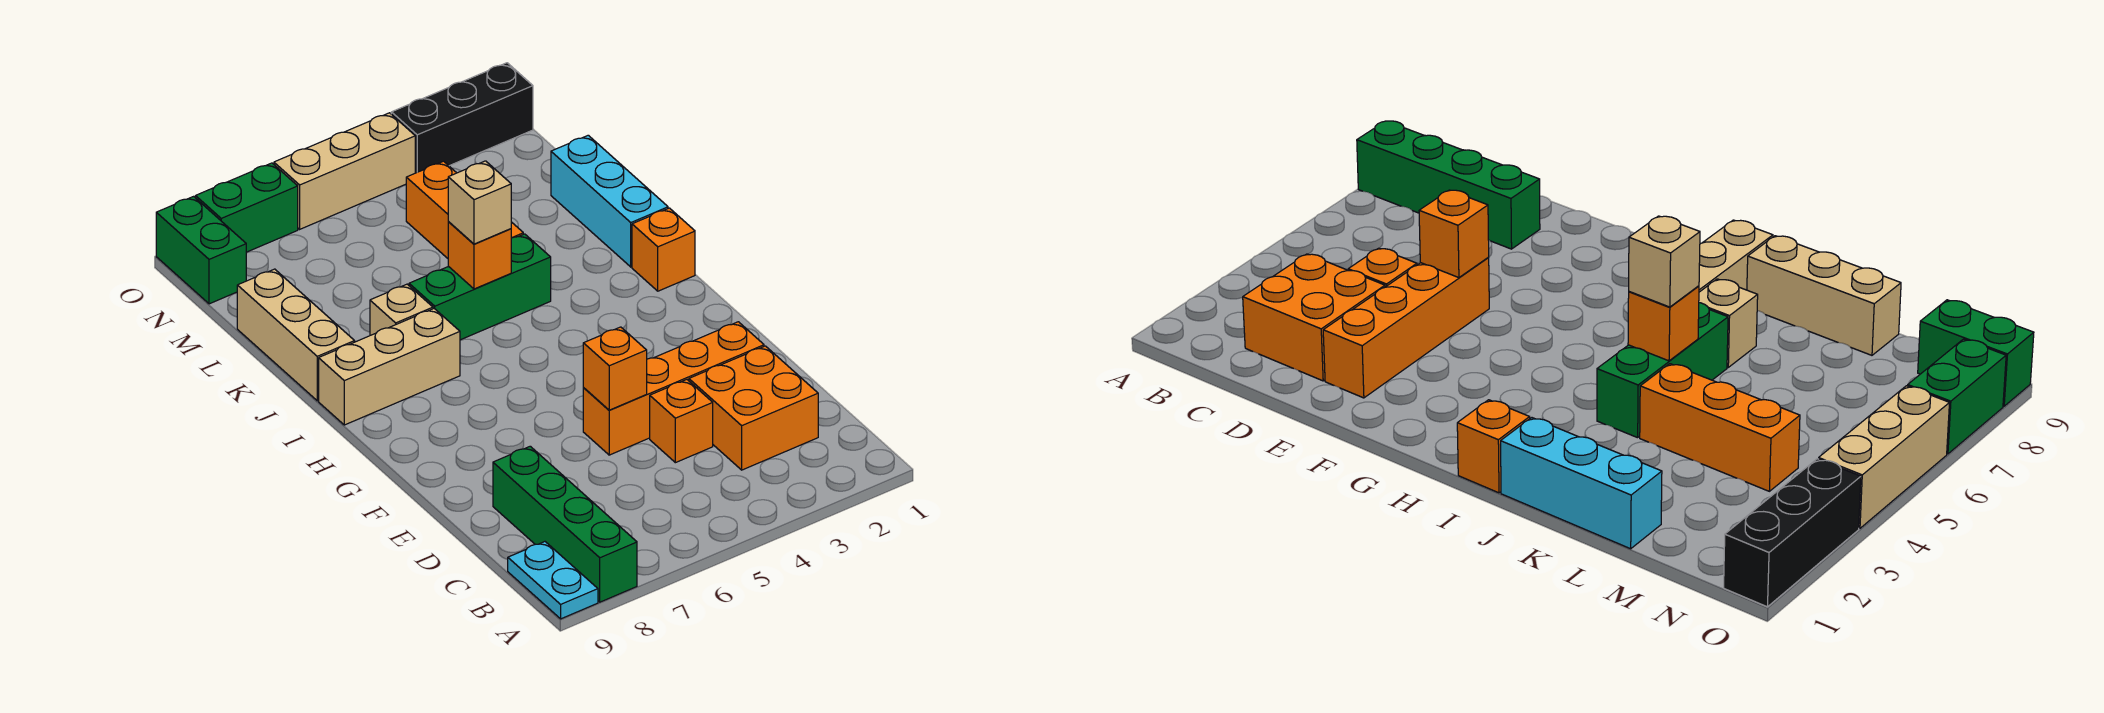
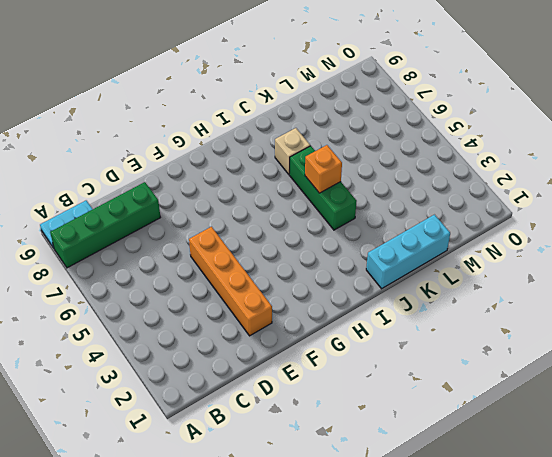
none -> orange brick C2:D3 level 1
none -> orange brick D4 level 1
none -> orange brick I1 level 1

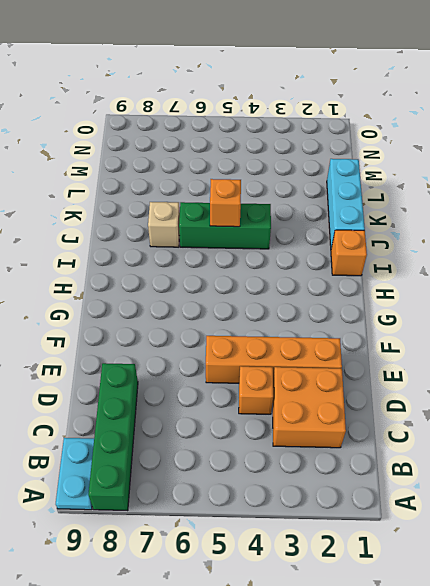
none -> tan brick I7:I9 level 1
none -> tan brick J9:L9 level 1
none -> orange brick K4:M4 level 1

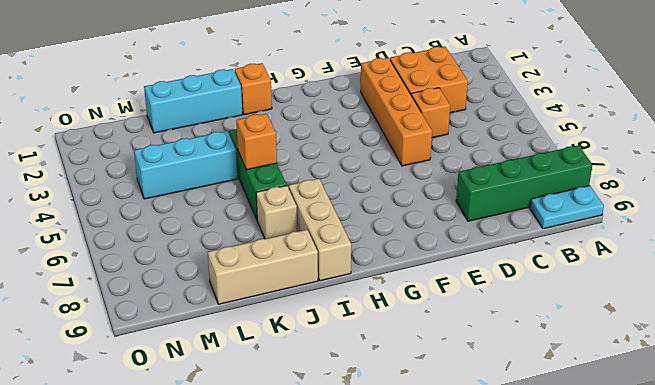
cyan brick K4:M4 level 1 -> orange brick K4:M4 level 1
none -> green brick N9:O9 level 1
none -> black brick O1:O3 level 1
none -> tan brick O4:O6 level 1

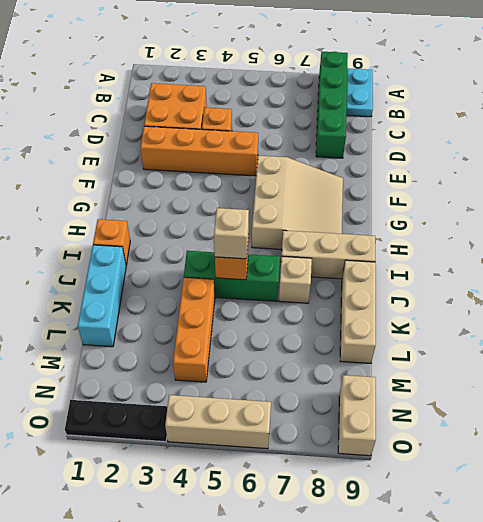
tan slope F6:H8 level 1 top 6 -> none
tan brick N9:O9 level 1 -> green brick N9:O9 level 1
black plate O1:O3 level 1 -> black brick O1:O3 level 1
none -> green brick O7:O8 level 1
none -> orange brick E5 level 2

